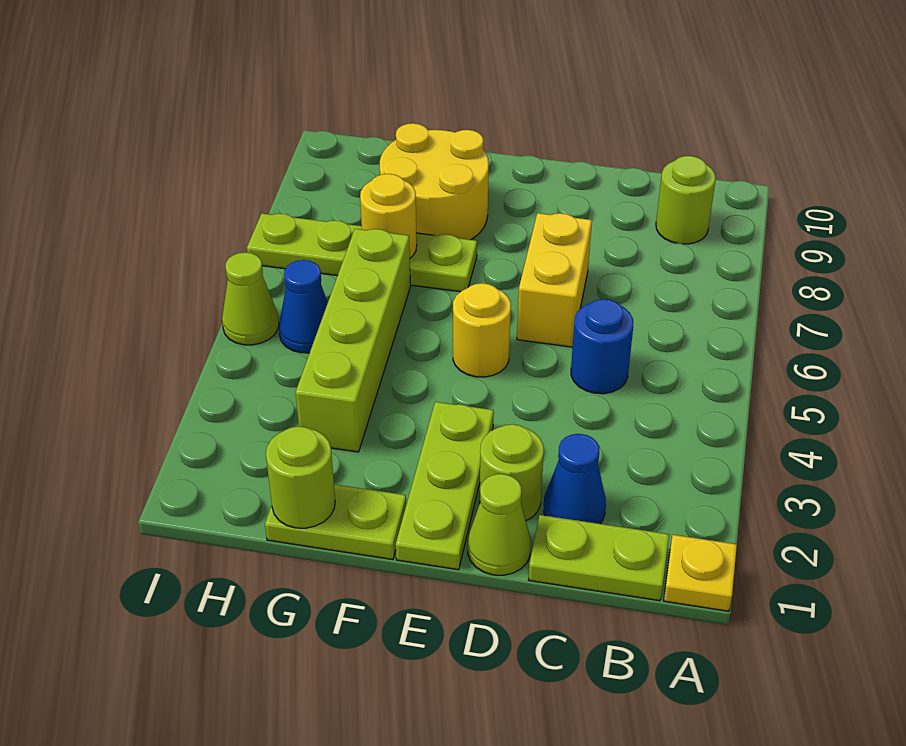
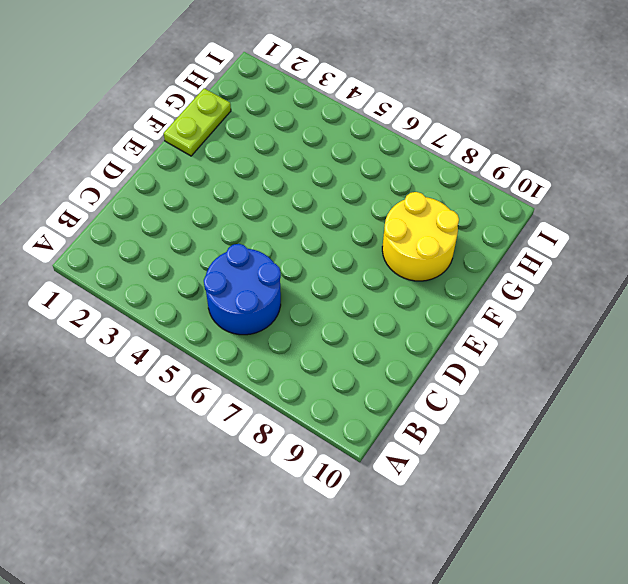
blue round brick B5:C6 level 1 -> blue round brick C5 level 1
none -> yellow plate A1 level 1
none -> lime plate B1:C1 level 1
none -> lime round brick B9 level 1

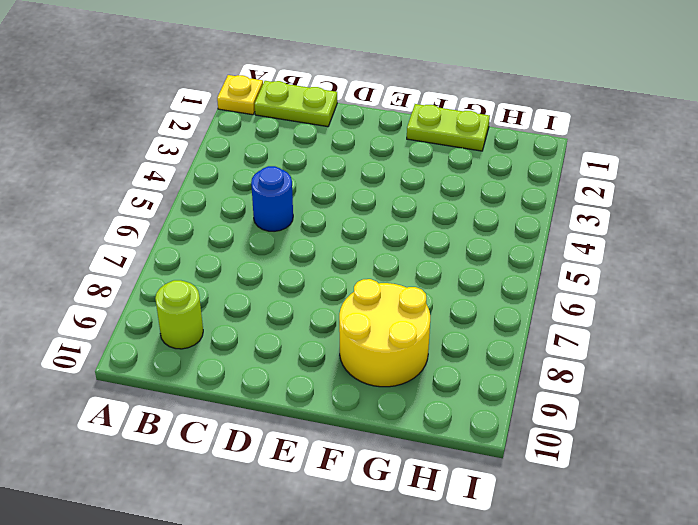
none -> blue cone C2 level 1
none -> lime cone D1 level 1
none -> lime round brick D2 level 1

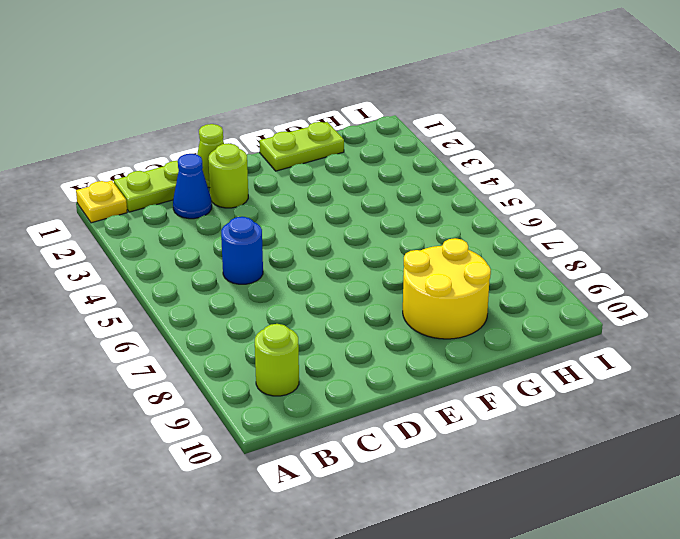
none -> yellow brick D6:D7 level 1
none -> lime plate E1:E3 level 1
none -> yellow round brick E5 level 1

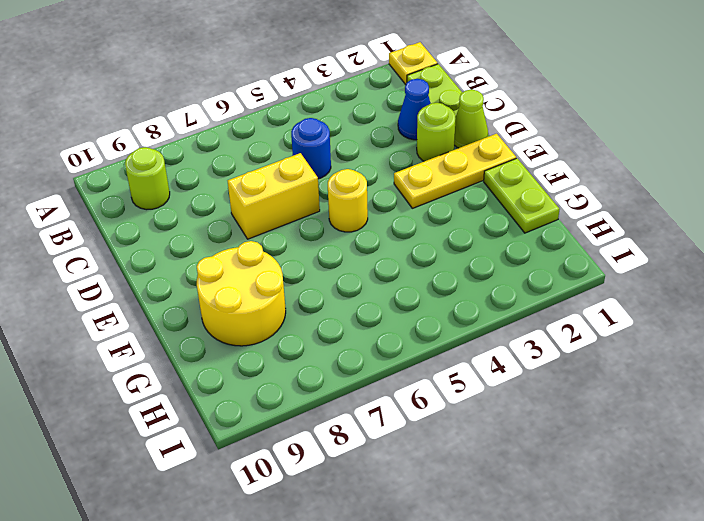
yellow plate E1:E3 level 1 -> lime plate E1:E3 level 1
none -> lime plate F7:I7 level 1
none -> lime brick G3:G6 level 1
none -> blue cone H5 level 1

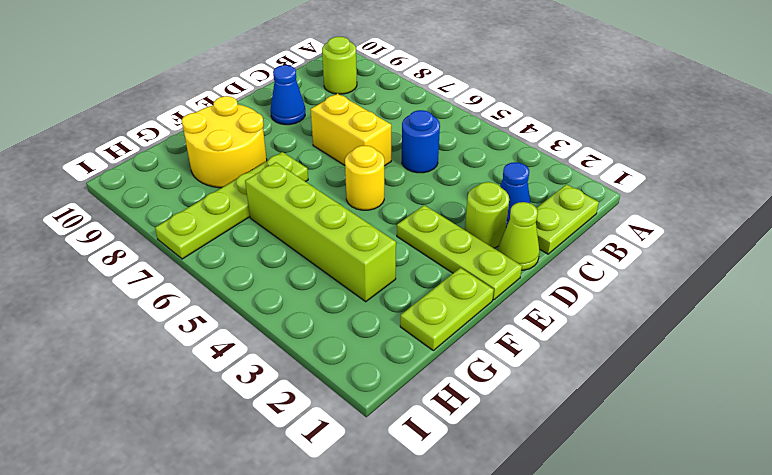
blue cone D9 level 1 -> blue cone H5 level 1
none -> yellow plate A1 level 1
none -> lime cone I5 level 1
none -> lime round brick G1 level 2

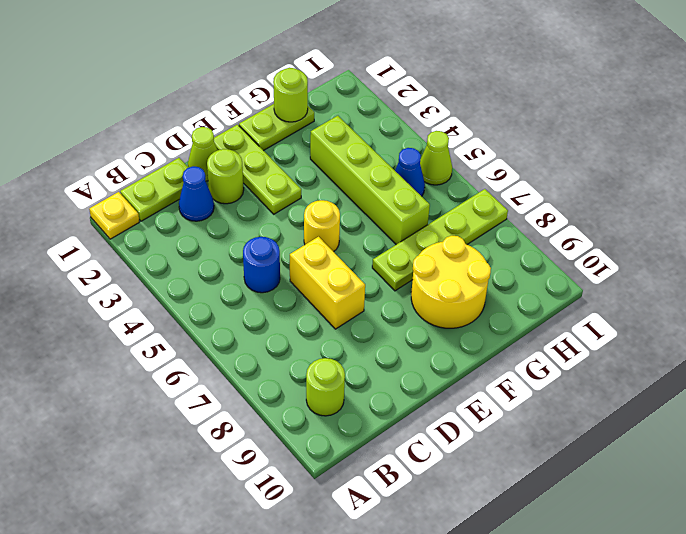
none -> yellow round brick G7 level 2

